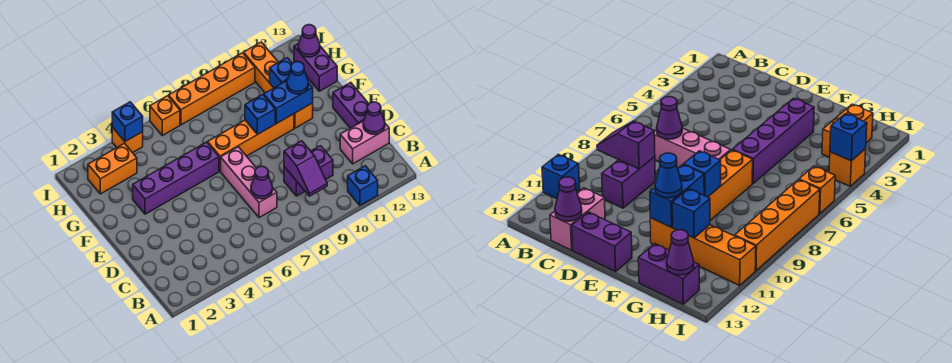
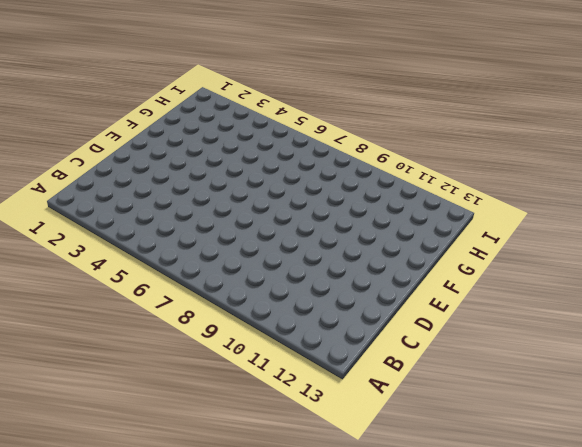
none -> blue brick A11 level 1
none -> pink brick C7:E7 level 1
none -> purple brick C9:C10 level 1

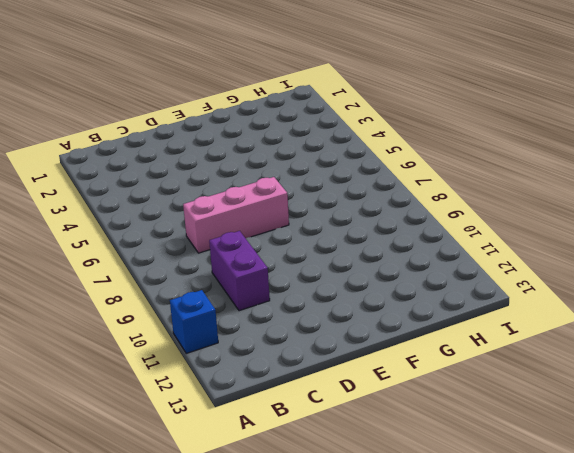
none -> pink brick C12:C13 level 1
none -> purple brick D13:E13 level 1
none -> purple brick F3:F6 level 1

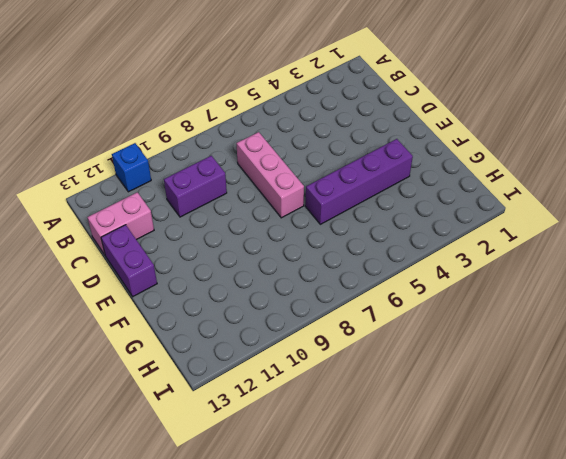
none -> orange brick F7:F10 level 1
none -> orange brick F11:I11 level 1
none -> purple brick G13:H13 level 1

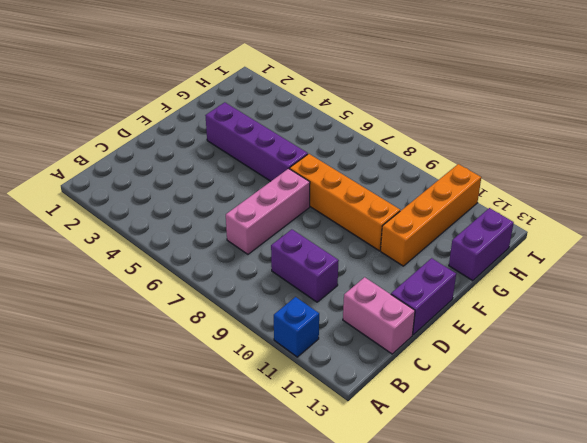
none -> orange brick H2:H3 level 1
none -> orange brick I4 level 1
none -> orange brick I6 level 1

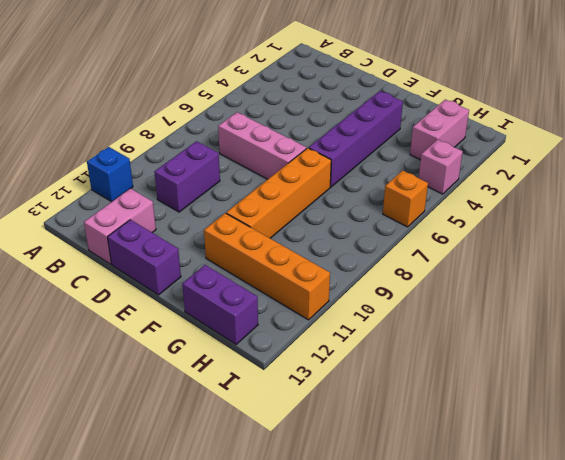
pink brick H2:H3 level 1 -> orange brick H2:H3 level 1
pink brick I4 level 1 -> orange brick I4 level 1
none -> orange brick I7:I10 level 1
none -> purple slope B9:C9 level 2 top C
none -> purple cone C7 level 2

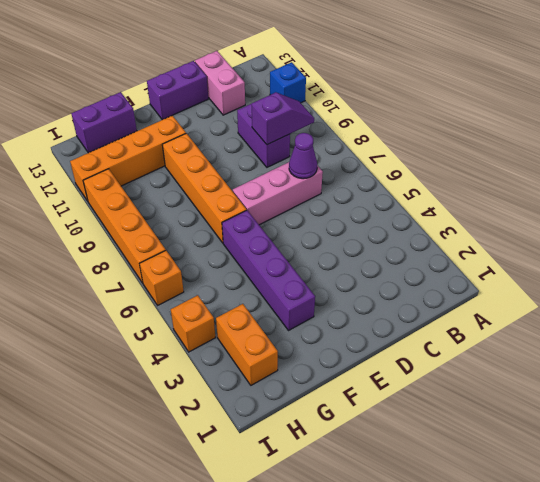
none -> purple cone C13 level 2
none -> blue brick F9 level 2
none -> blue brick F10:F11 level 2

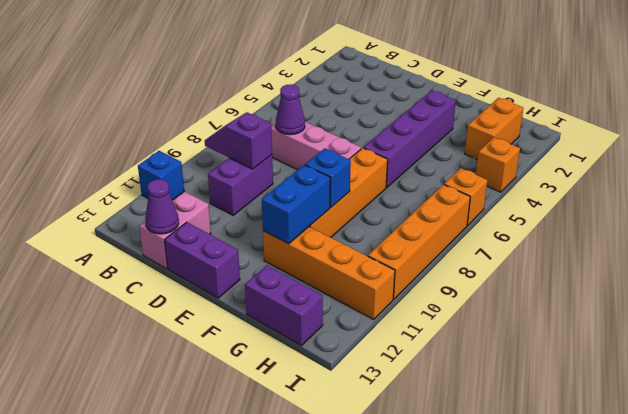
none -> blue brick G11 level 2
none -> purple cone H13 level 2
none -> blue brick I4 level 2

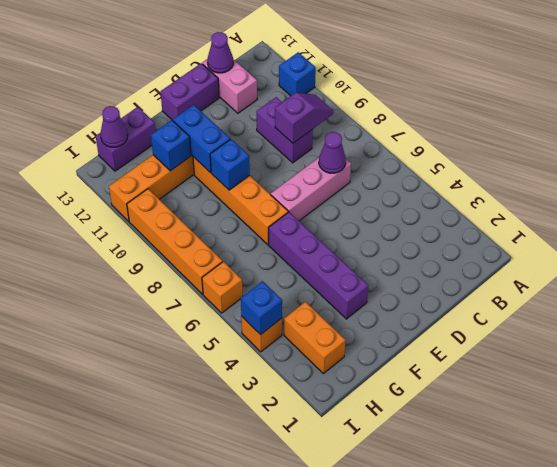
none -> blue cone F11 level 3

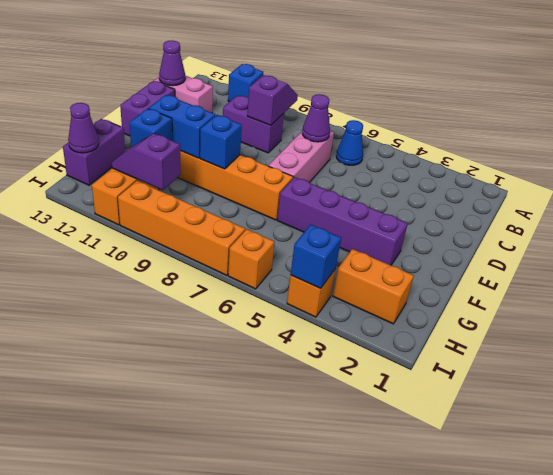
blue cone B6 level 1 -> blue cone F11 level 3
purple slope H10:H11 level 2 top 10 -> none

